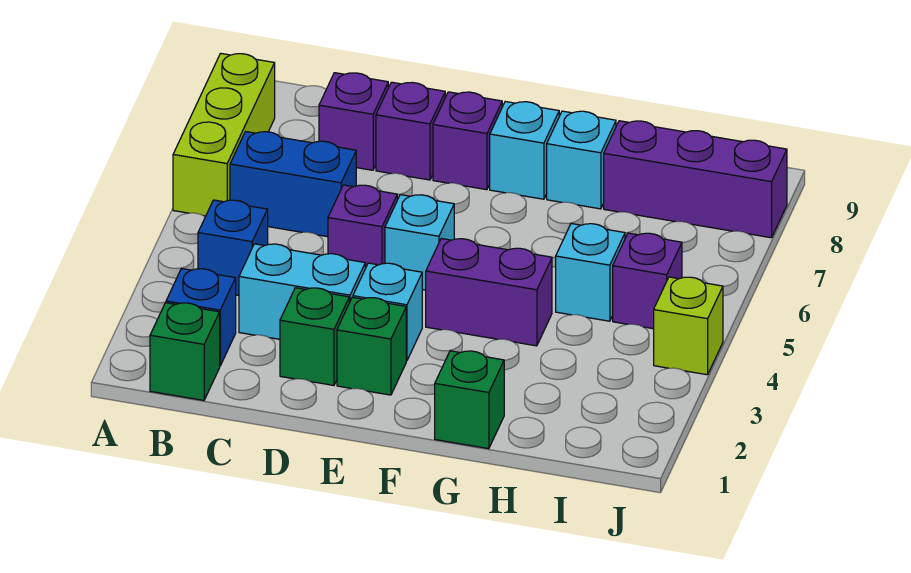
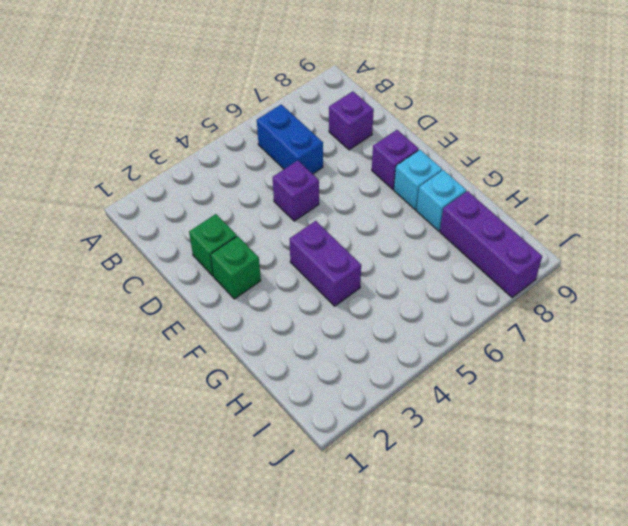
none -> lime brick A6:A8 level 1
none -> green brick B1 level 1
none -> blue brick B2 level 1

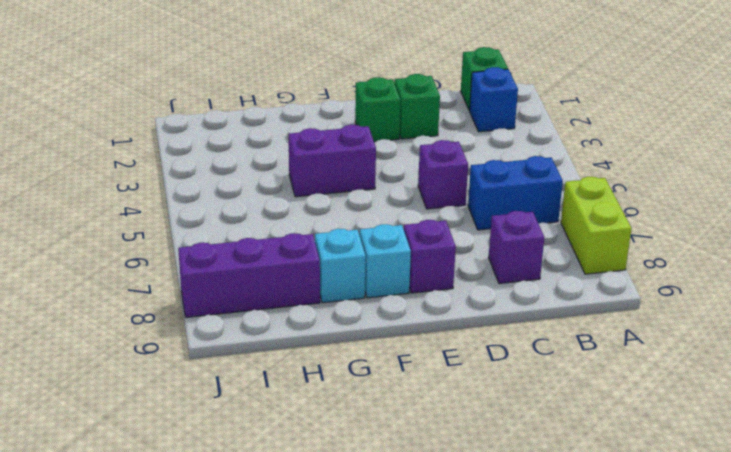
lime brick A7:A8 level 1 -> lime brick A6:A8 level 1
none -> blue brick B4 level 1
none -> cyan brick C3:D3 level 1
none -> purple brick D8 level 1

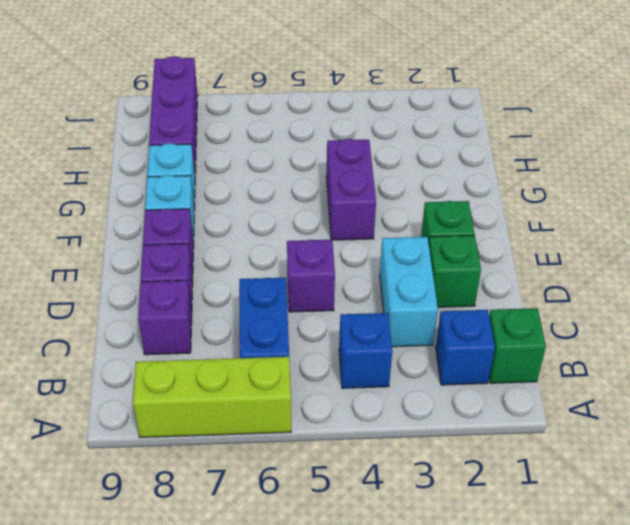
none -> cyan brick E3 level 1
none -> cyan brick E5 level 1
none -> green brick G1 level 1

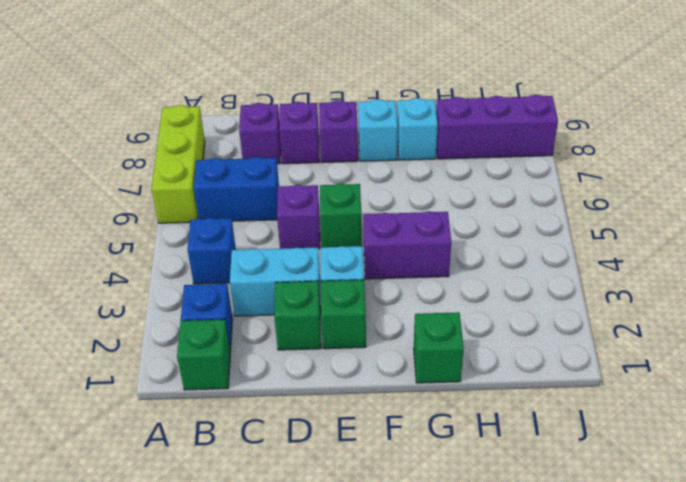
green brick E5 level 1 -> cyan brick E5 level 1
none -> cyan brick H5 level 1
none -> purple brick I5 level 1
none -> lime brick J4 level 1

